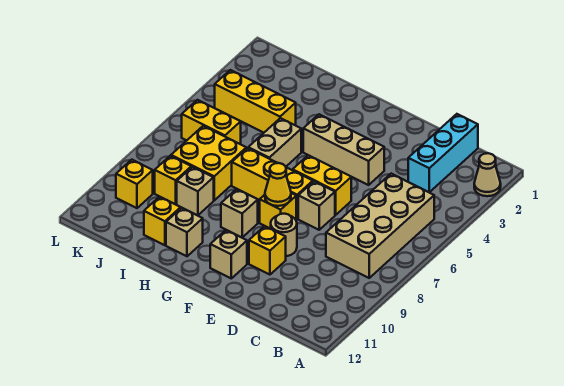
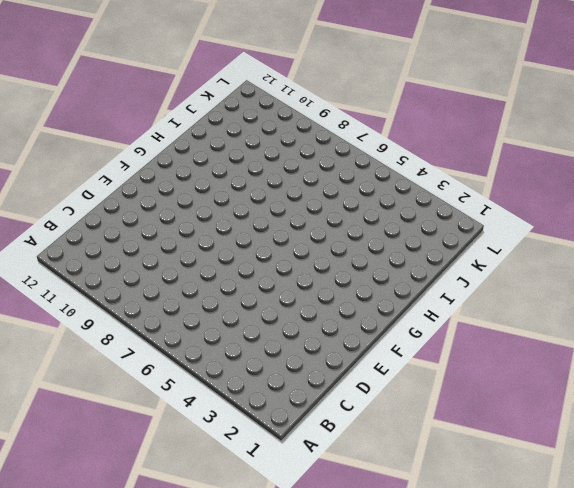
none -> tan cone A2 level 1
none -> tan brick B5:C8 level 1
none -> cyan brick C1:C3 level 1

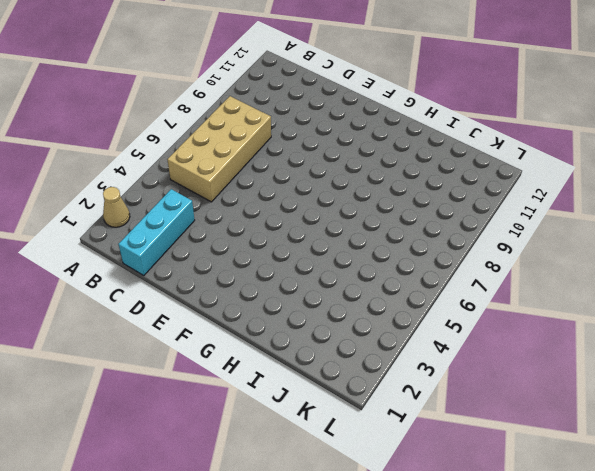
none -> tan brick E4:G4 level 1
none -> yellow brick E6:F6 level 1
none -> tan brick E7 level 1

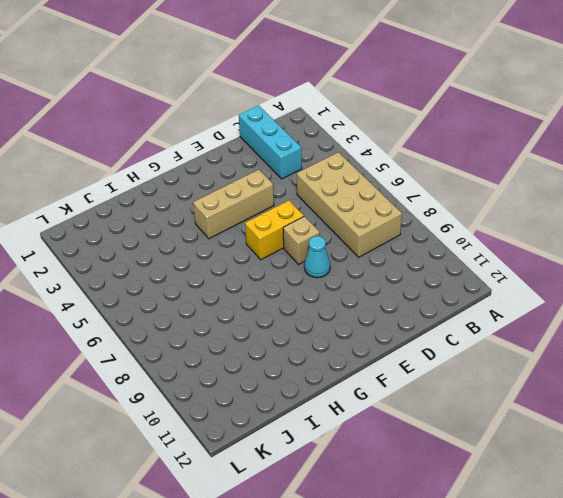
cyan cone E8 level 1 -> none
none -> tan cone A2 level 1
none -> tan round brick E9 level 1
none -> yellow brick E10 level 1

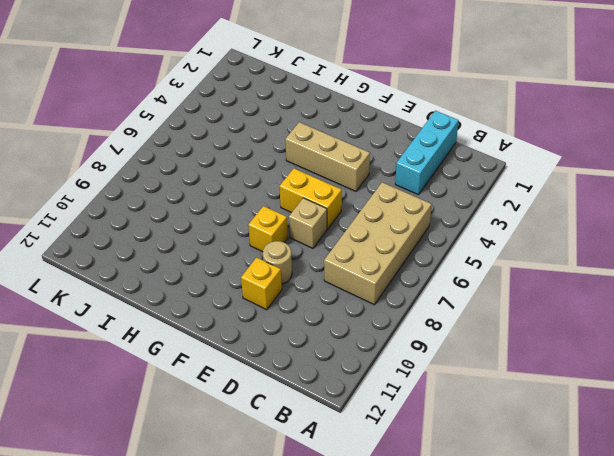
none -> tan cone A2 level 1
none -> yellow brick F7:H7 level 1
none -> tan brick F11 level 1

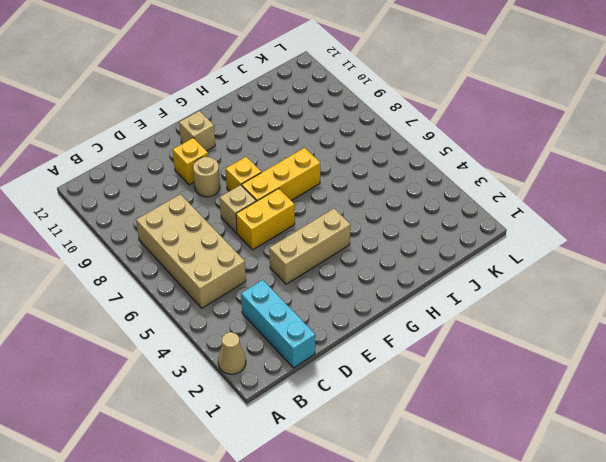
none -> tan brick G9 level 1
none -> tan brick H5:H6 level 1
none -> tan brick H11 level 1

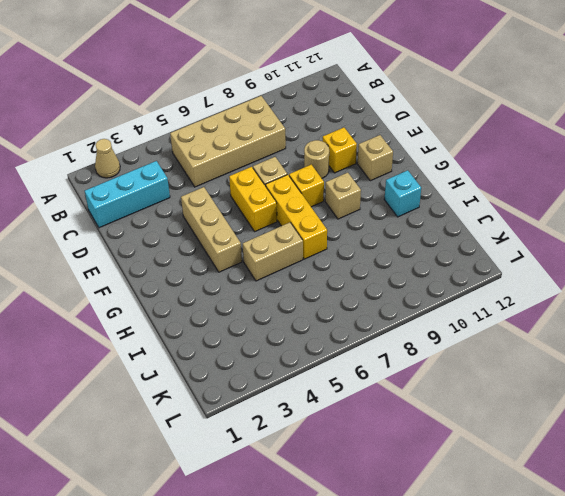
cyan brick H11 level 1 -> tan brick H11 level 1
none -> yellow brick I4:K4 level 1
none -> yellow brick I7:J8 level 1
none -> tan brick I9 level 1

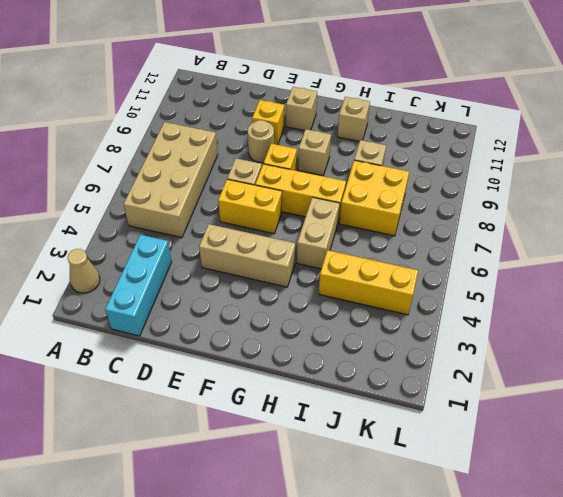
none -> yellow brick I11 level 1
none -> yellow brick J6:K6 level 1
none -> yellow brick J9 level 1

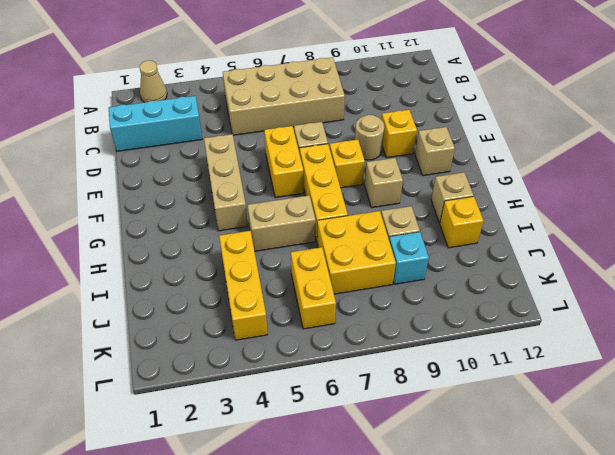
cyan brick J9 level 1 -> yellow brick J9 level 1
none -> yellow brick K10 level 1
none -> yellow cone F8 level 2

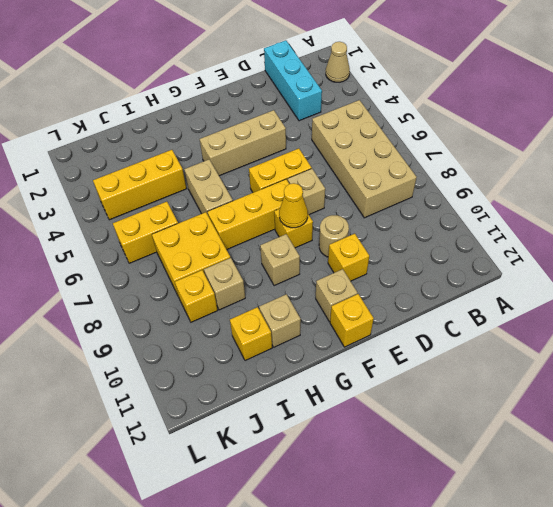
yellow brick F12 level 1 -> yellow brick K10 level 1

